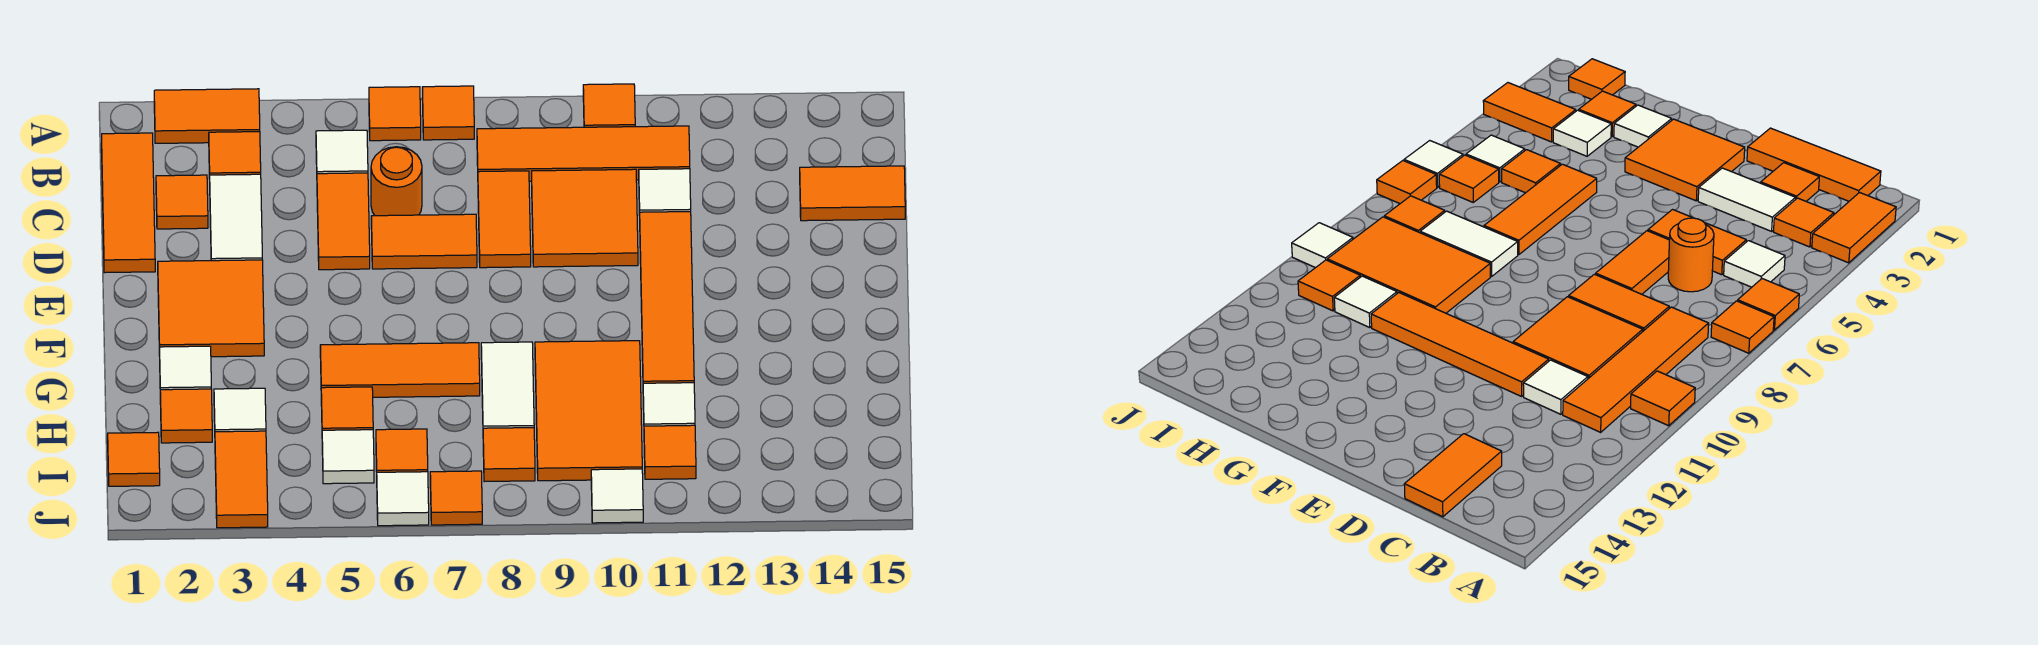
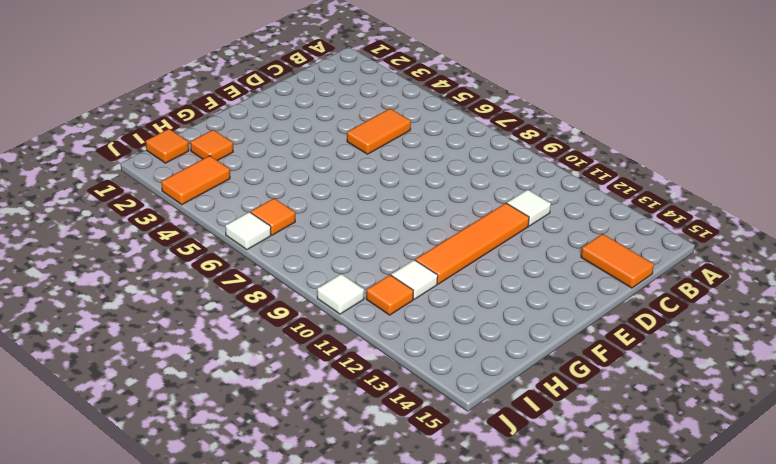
none -> orange tile A2:A3 level 1
none -> orange tile A6 level 1
none -> orange tile A7 level 1
none -> orange tile A10 level 1

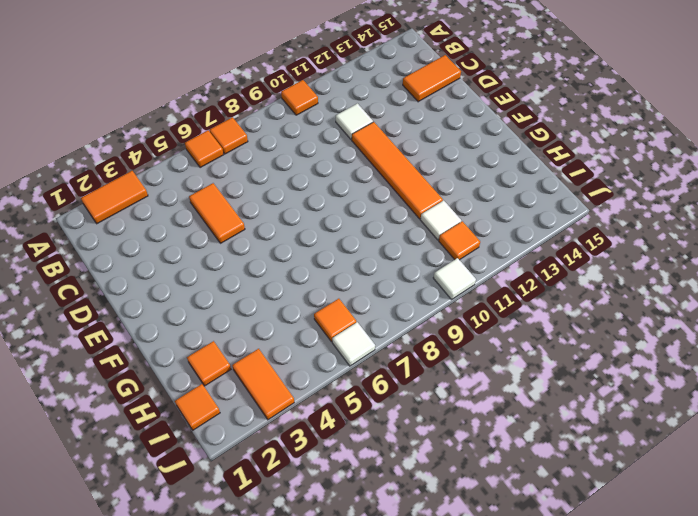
none -> orange tile B1:D1 level 1
none -> orange tile B3 level 1
none -> white tile B5 level 1
none -> orange tile B8:B11 level 1

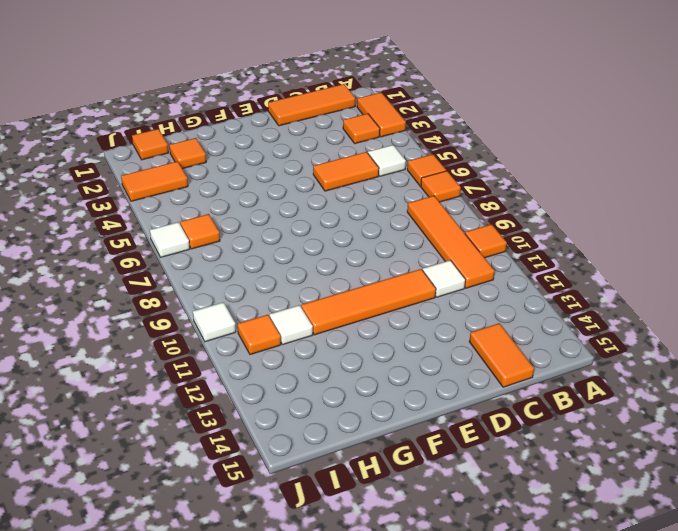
none -> orange tile C2 level 1
none -> white tile C3:D3 level 1
none -> orange round brick C6 level 1
none -> orange tile C8:D8 level 1

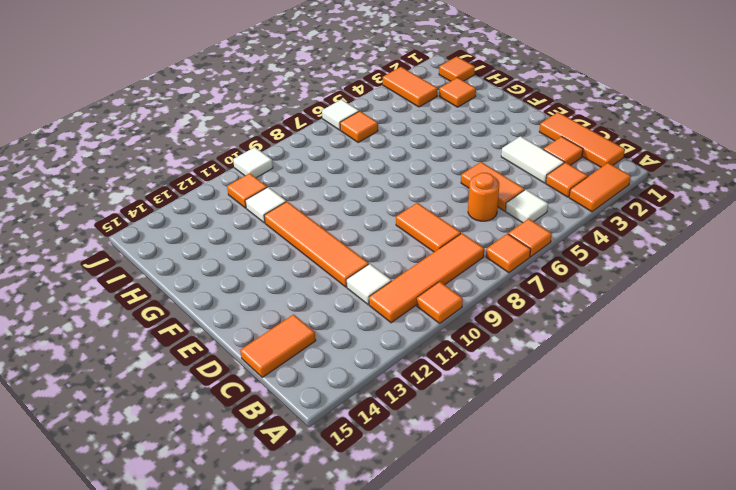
none -> orange tile C9:D10 level 1
none -> orange tile D6:D7 level 1
none -> orange tile E2:F3 level 1
none -> white tile G2 level 1

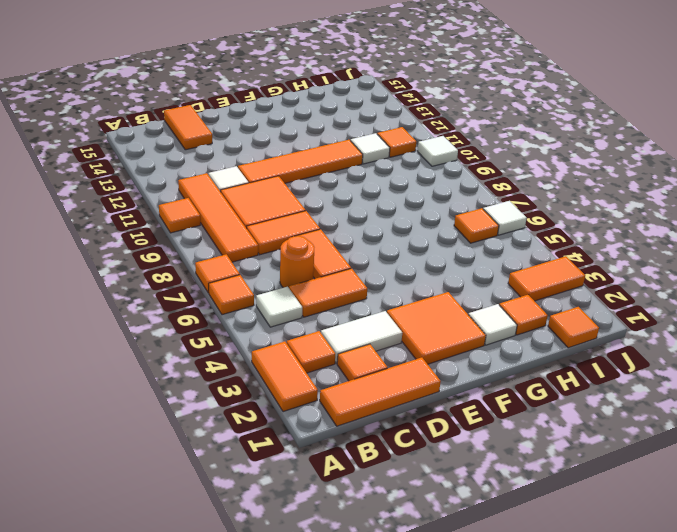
none -> orange tile G5:G7 level 1
none -> white tile G8:H8 level 1
none -> orange tile G9:I10 level 1
none -> white tile H3 level 1

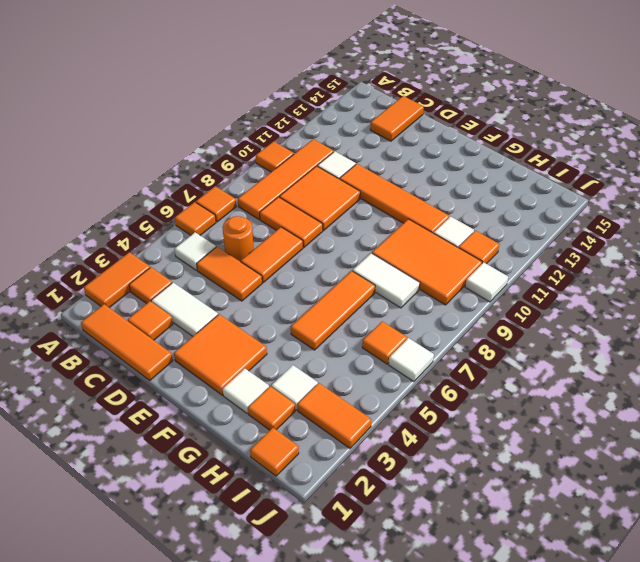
none -> orange tile H5 level 1
none -> white tile I5 level 1
none -> orange tile I8 level 1
none -> orange tile J7 level 1

